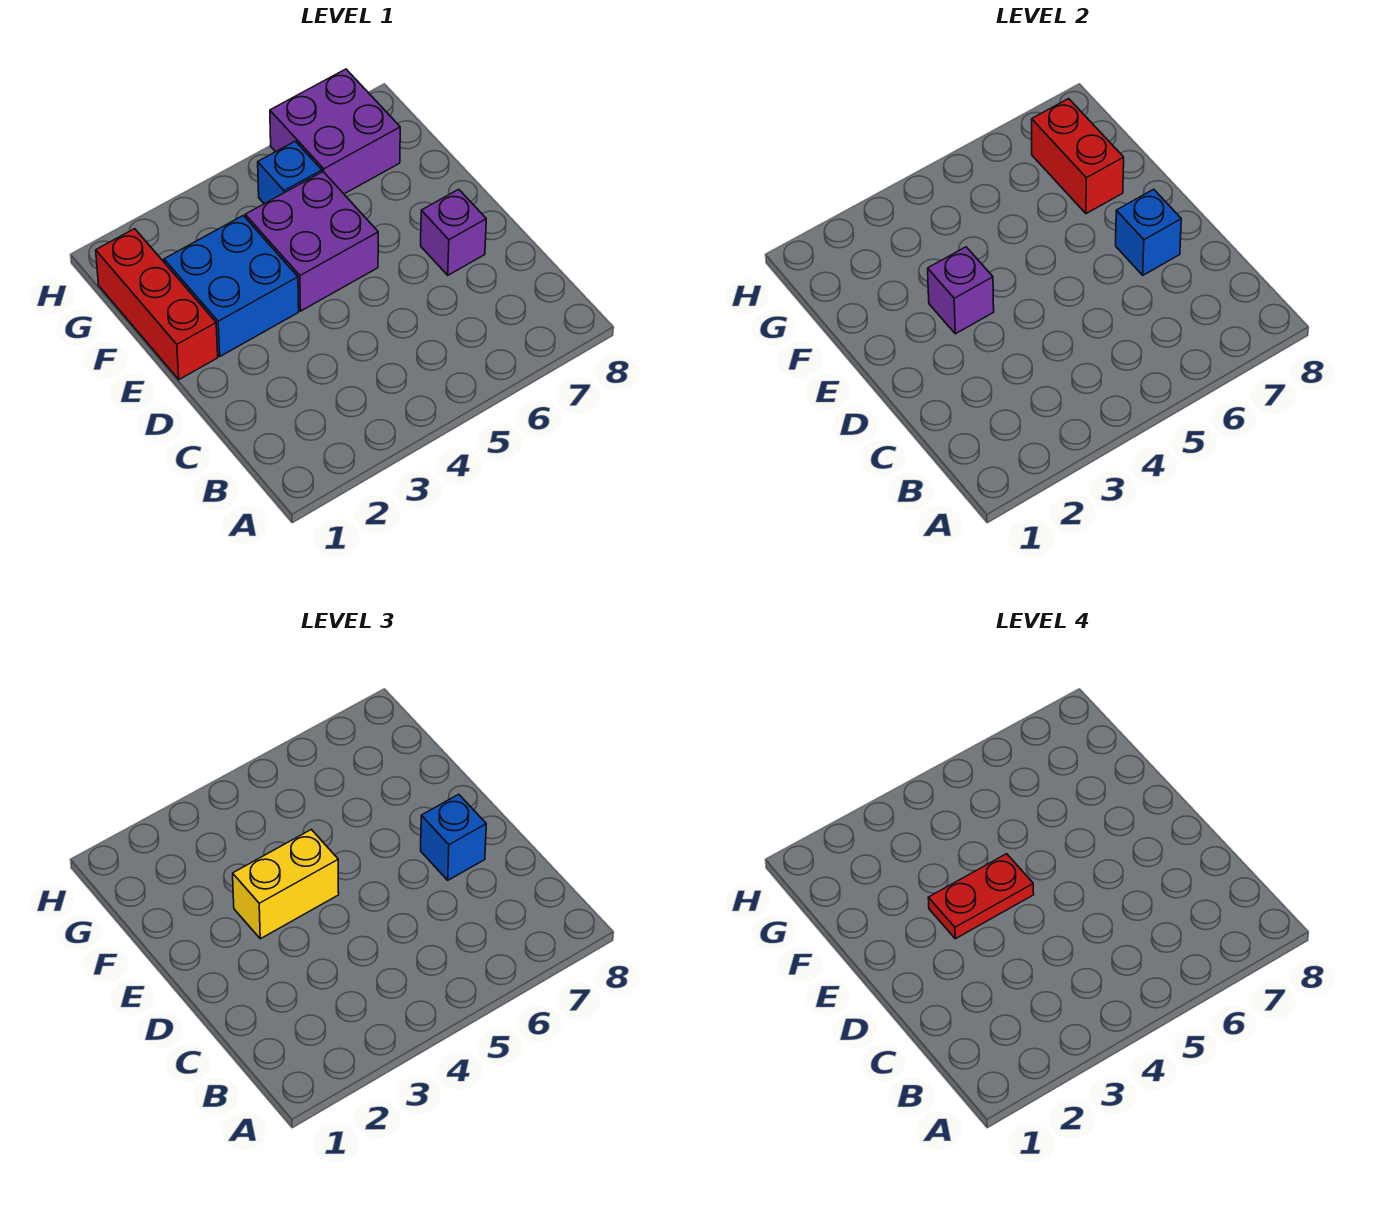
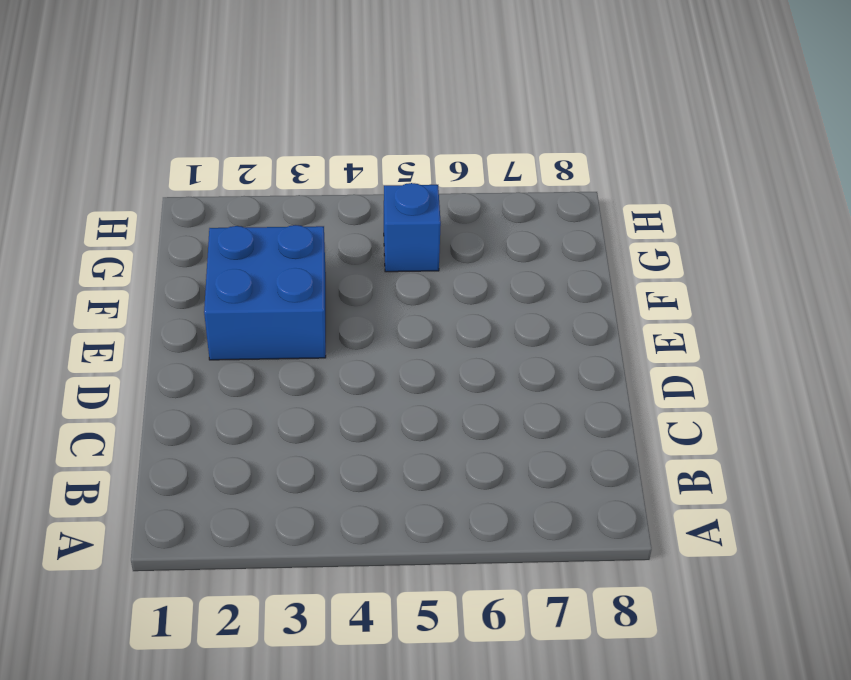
none -> purple brick D7 level 1
none -> red brick E1:G1 level 1
none -> purple brick E4:F5 level 1

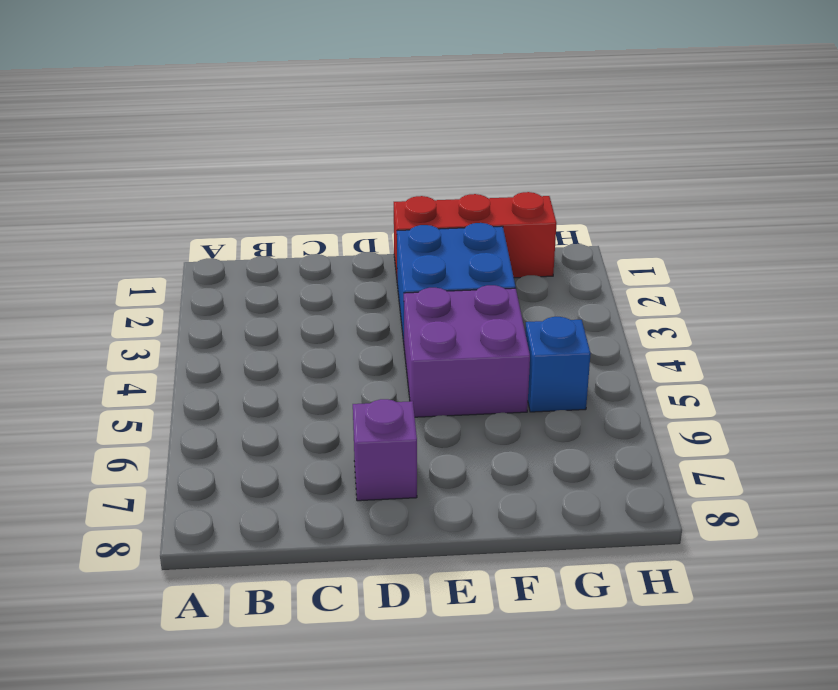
none -> purple brick G6:H7 level 1
none -> blue brick D7 level 2
none -> purple brick E3 level 2

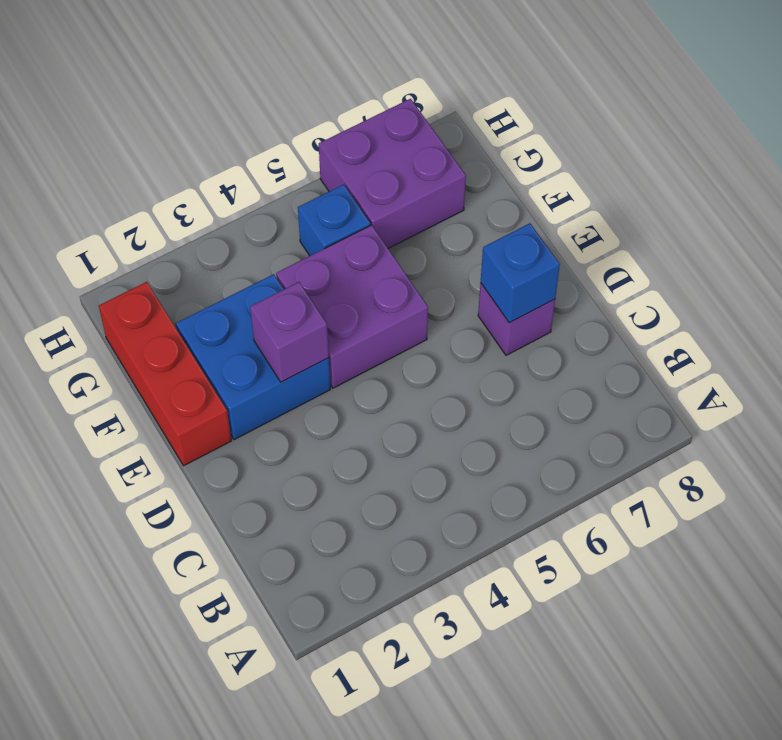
none -> red brick F7:G7 level 2
none -> blue brick D7 level 3
none -> yellow brick E3:E4 level 3

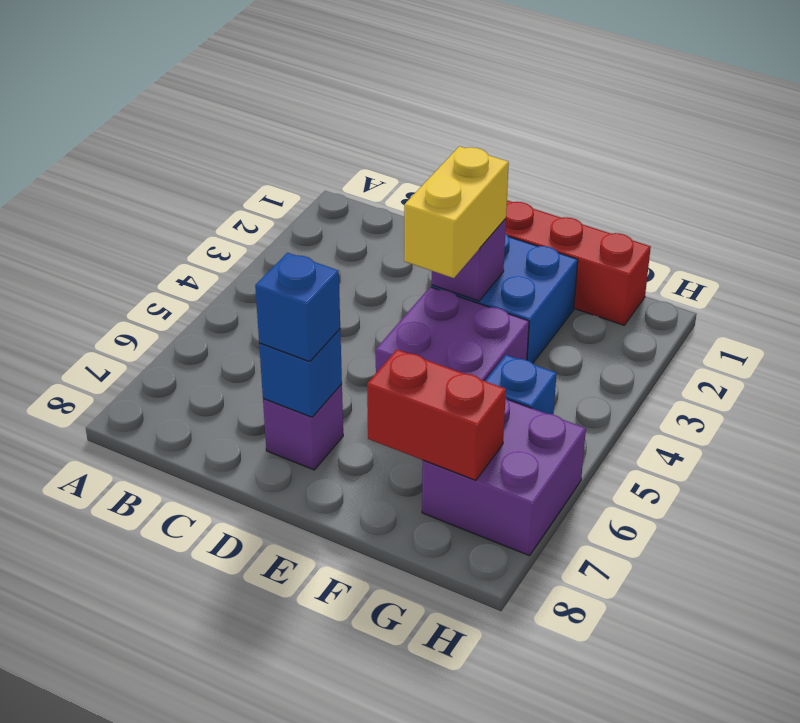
none -> red plate E3:E4 level 4

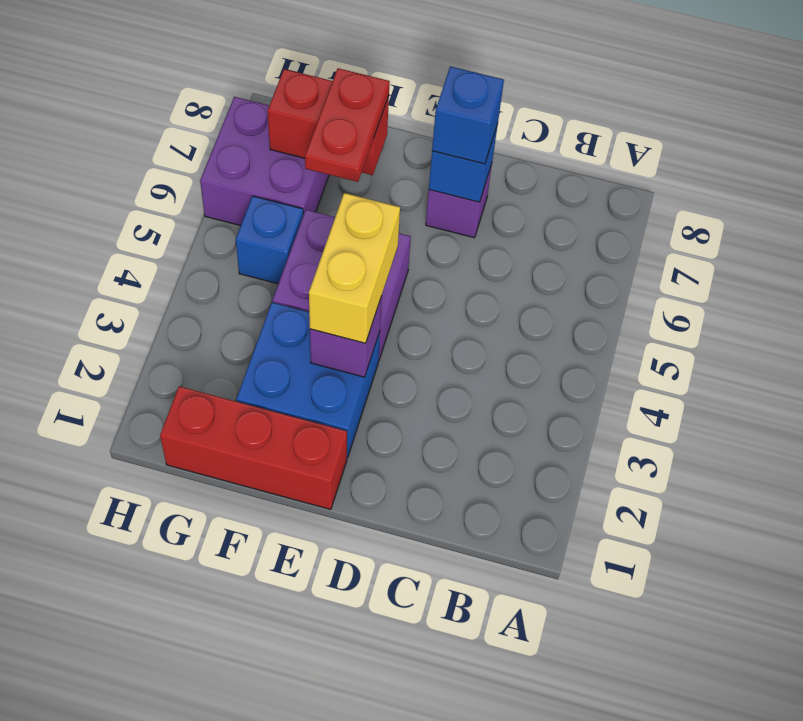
red plate F6:F7 level 3 -> red plate E3:E4 level 4

